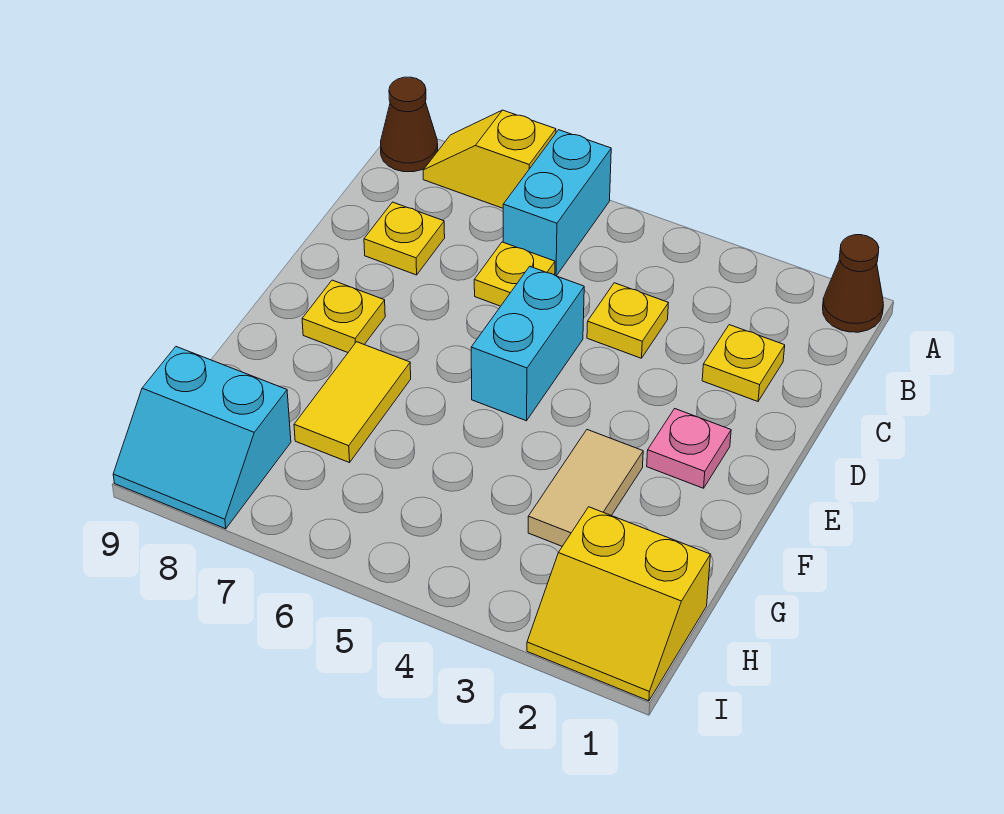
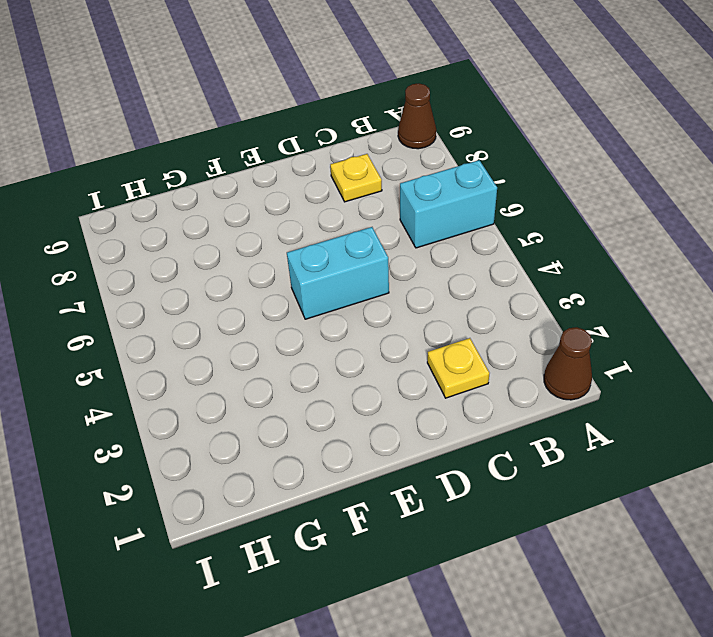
none -> yellow slope A7:A8 level 1 top 7
none -> yellow plate C4 level 1
none -> yellow plate C6 level 1

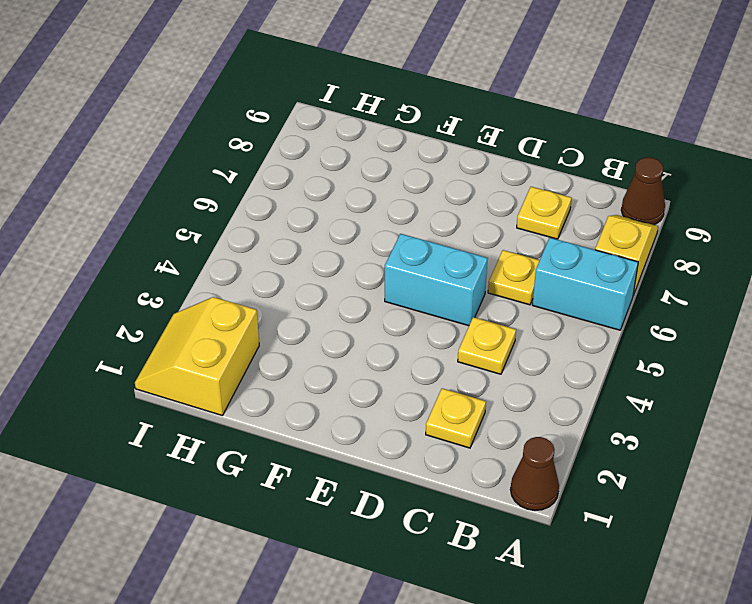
none -> pink plate E2 level 1
none -> yellow plate E8 level 1
none -> tan tile F3:G3 level 1

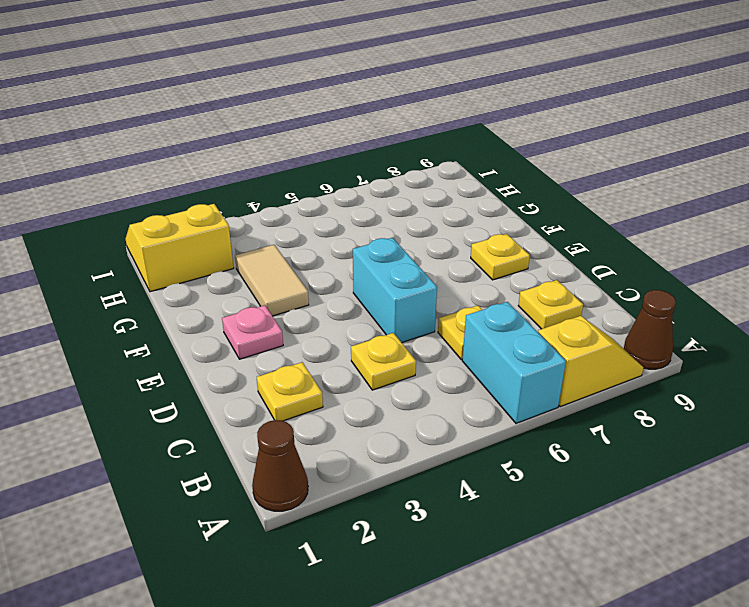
none -> yellow tile F7:G7 level 1
none -> cyan slope H8:I9 level 1 top H

